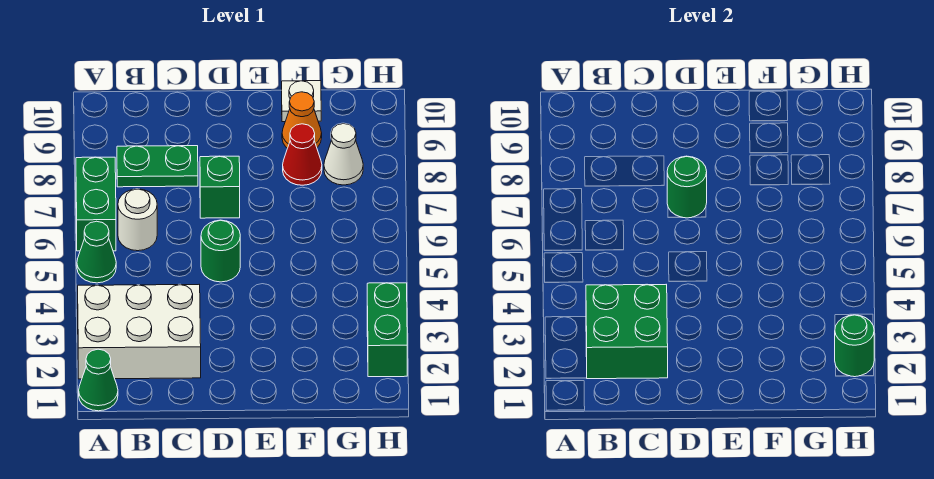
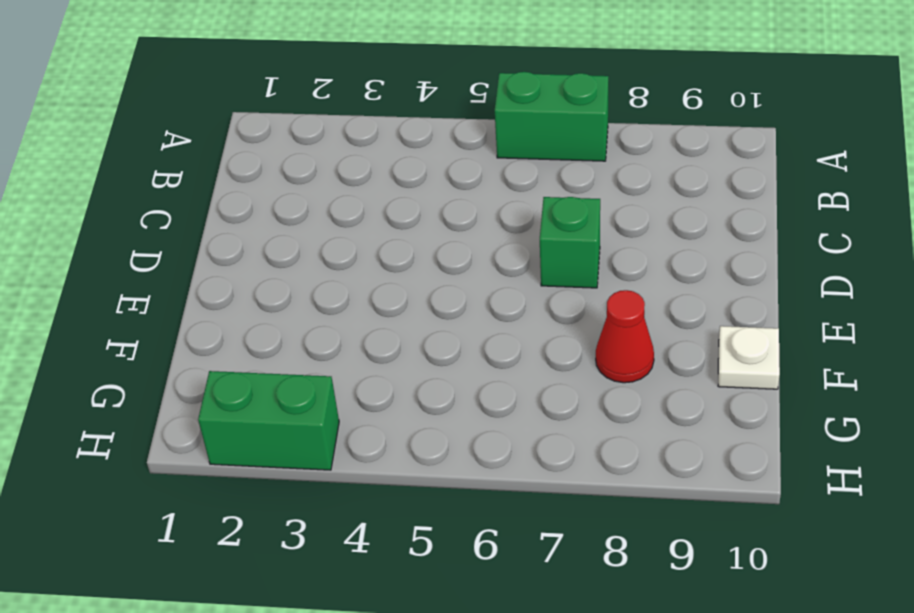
none -> green cone A1 level 1
none -> white brick A2:C3 level 1
none -> green cone A5 level 1

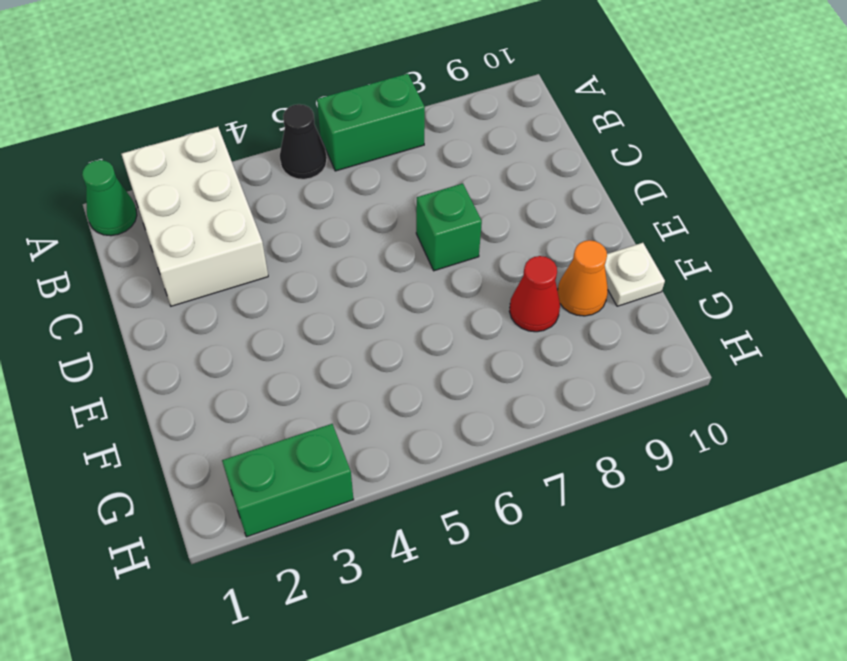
black cone A5 level 1 -> green cone A5 level 1
none -> white round brick B6 level 1
none -> green plate B8:C8 level 1
none -> green round brick D5 level 1

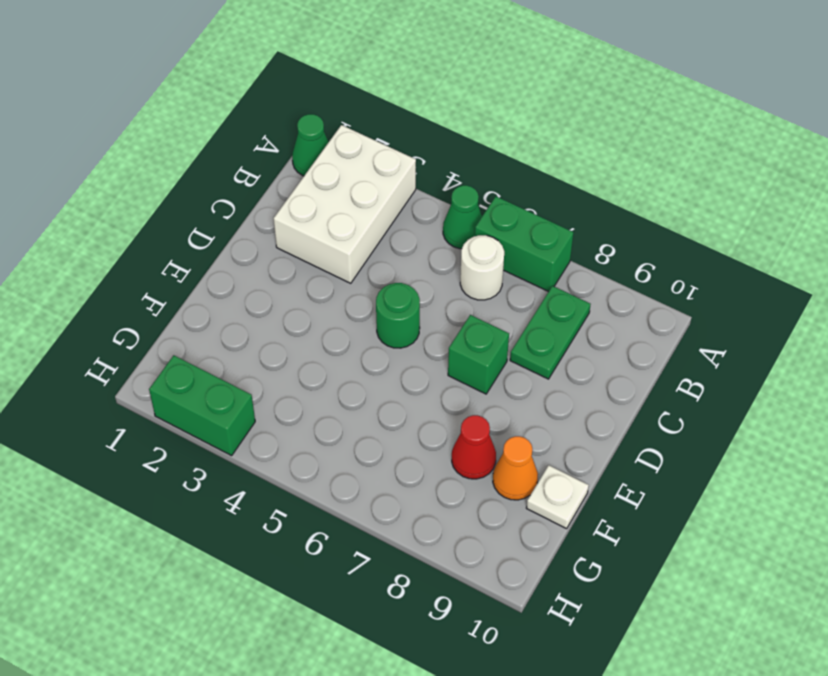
none -> white cone G8 level 1
none -> green brick B2:C3 level 2
none -> green round brick D7 level 2

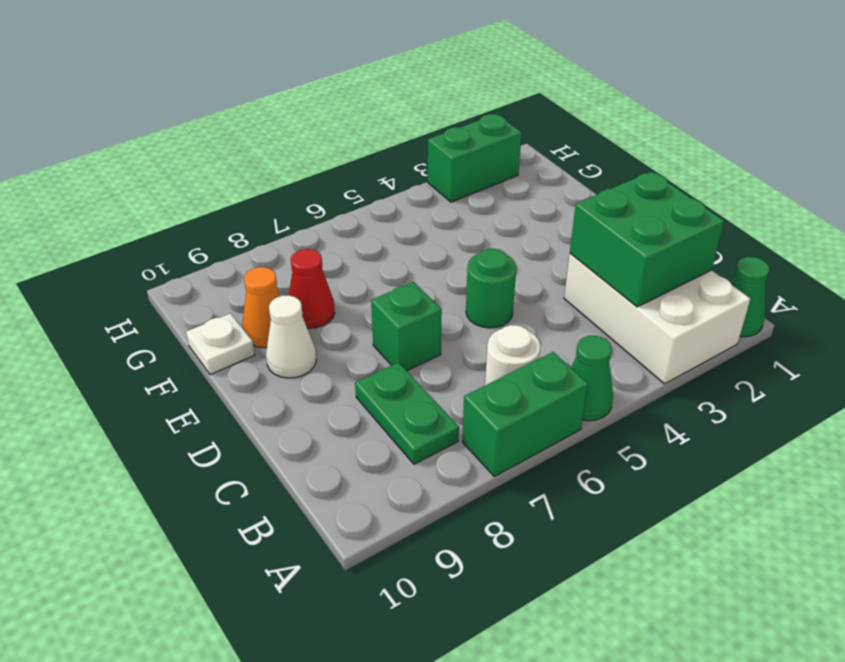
white cone E9 level 1 -> white cone G8 level 1
none -> green round brick D7 level 2
none -> green round brick H2 level 2

